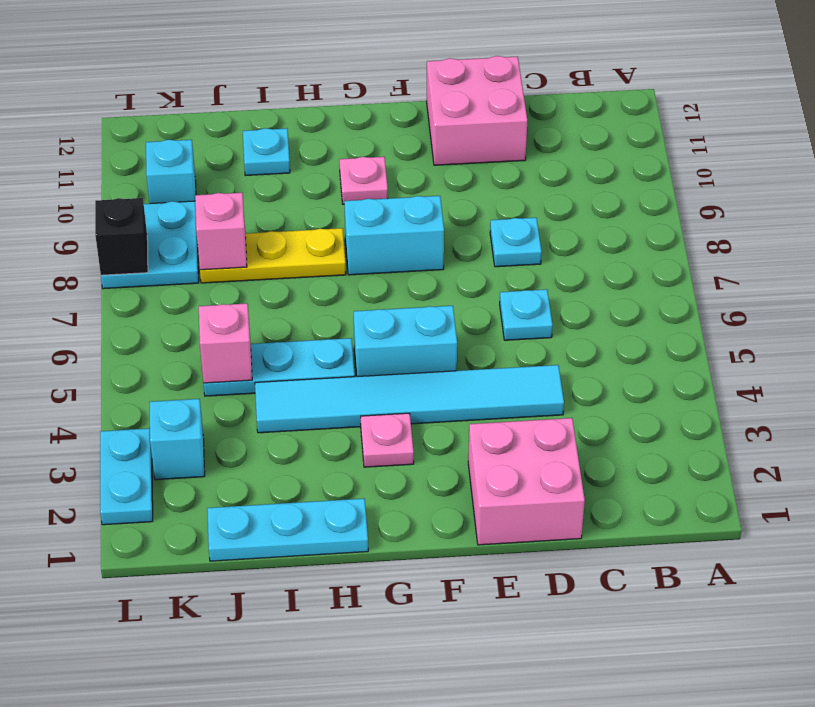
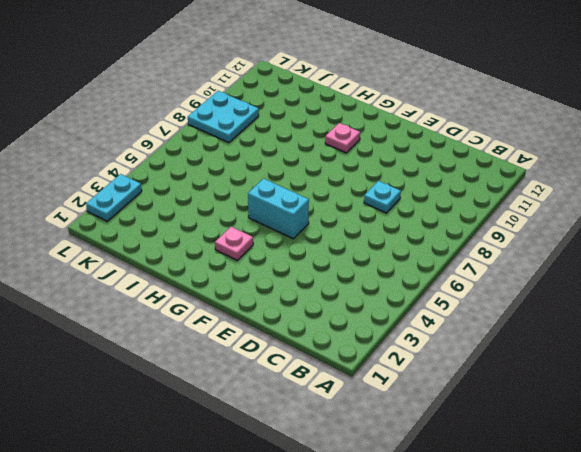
none -> pink brick D1:E2 level 1
none -> cyan tile D4:I4 level 1
none -> cyan plate D6 level 1

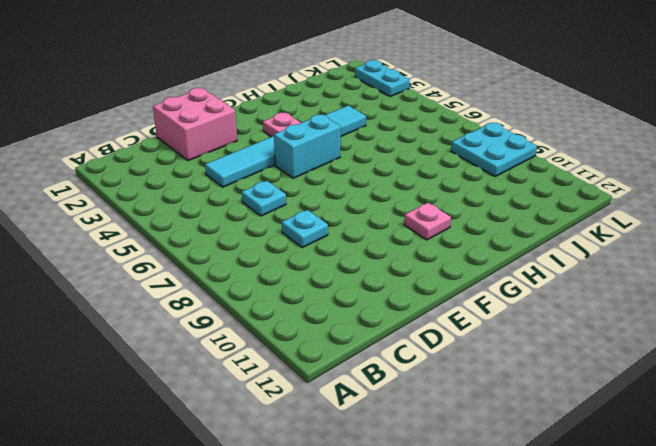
none -> pink brick D11:E12 level 1
none -> cyan brick F8:G8 level 1
none -> cyan plate H1:J1 level 1

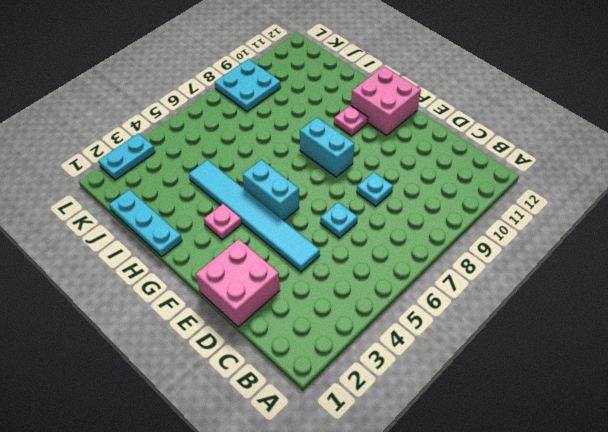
pink brick F11:G12 level 1 -> pink brick D11:E12 level 1
none -> cyan plate H5:J5 level 1
none -> yellow plate H8:J8 level 1
none -> cyan plate I11 level 1

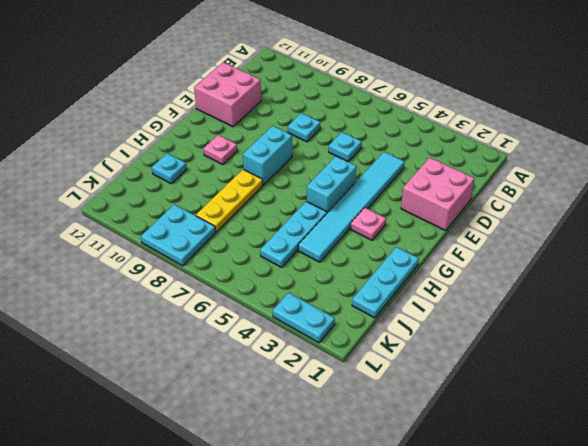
none -> cyan brick K3 level 1
none -> cyan brick K10 level 1
none -> pink brick J5 level 2

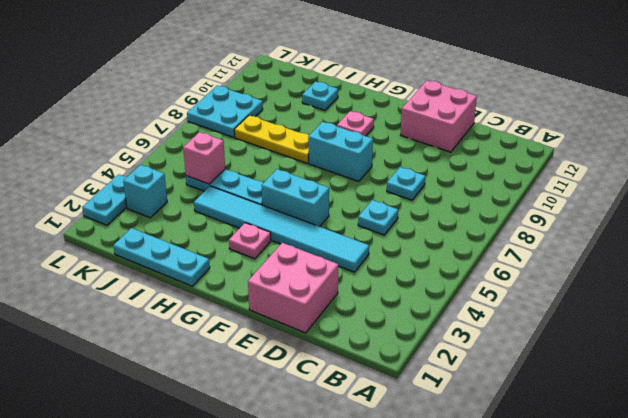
none -> cyan brick K10 level 1
none -> pink brick J8 level 2
none -> black brick L8 level 2

